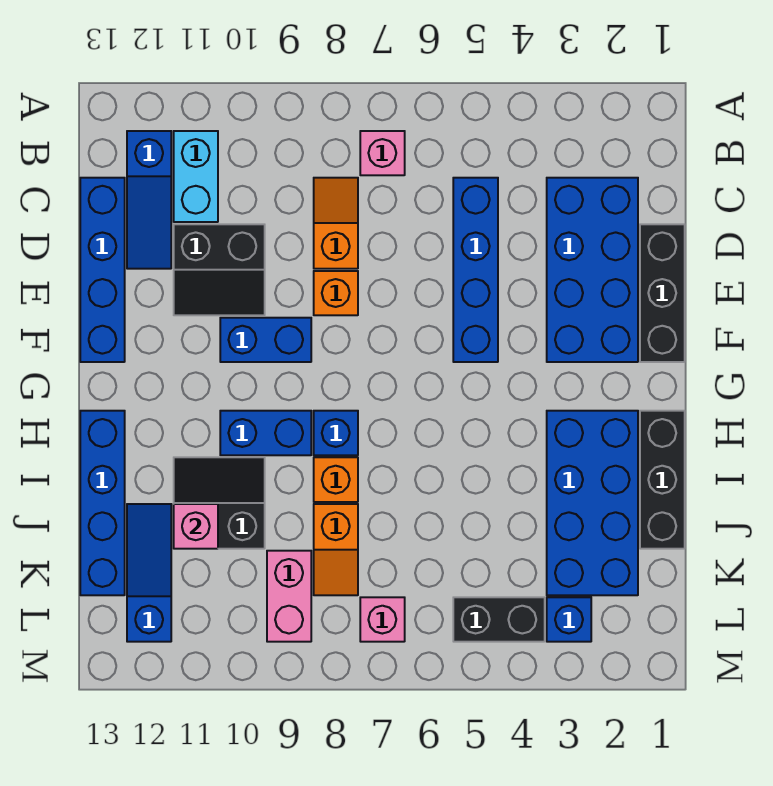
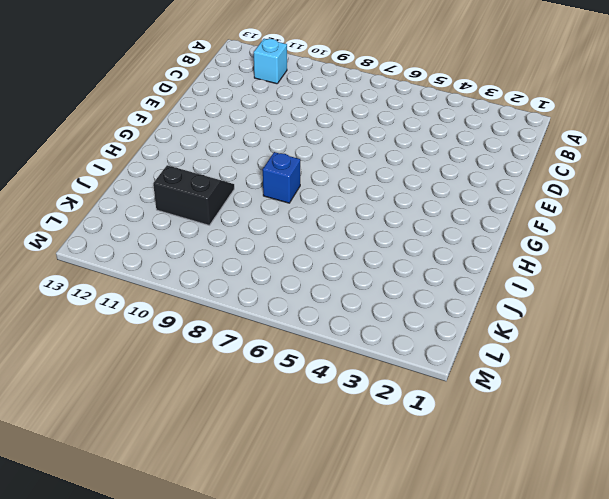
cyan brick B11 level 1 -> cyan brick B11:C11 level 1
none -> pink brick B7 level 1
none -> blue slope B12:D12 level 1 top B
none -> blue brick C2:F3 level 1

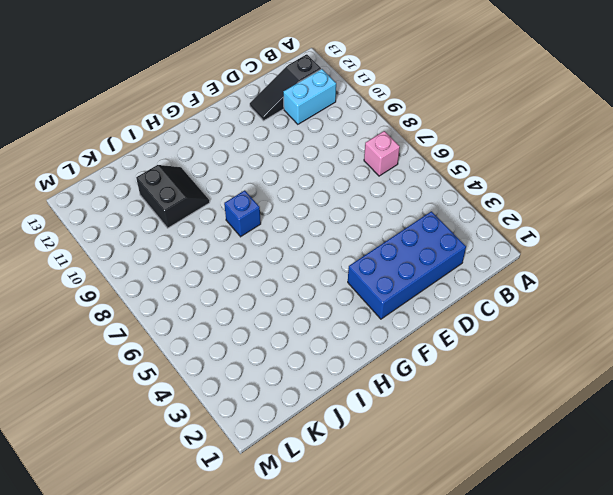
black slope B12:D12 level 1 top B -> blue slope B12:D12 level 1 top B
none -> blue brick C5:F5 level 1
none -> orange slope C8:D8 level 1 top D
none -> blue brick C13:F13 level 1

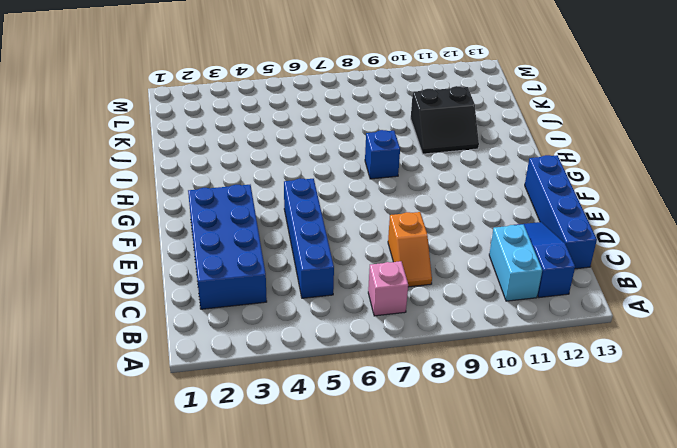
none -> black brick D1:F1 level 1
none -> black slope D10:E11 level 1 top D
none -> orange brick E8 level 1

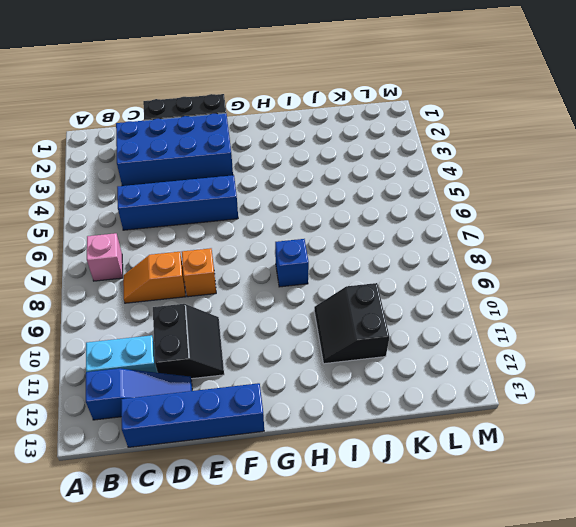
none -> blue brick F9:F10 level 1
none -> black brick H1:J1 level 1
none -> blue brick H2:K3 level 1

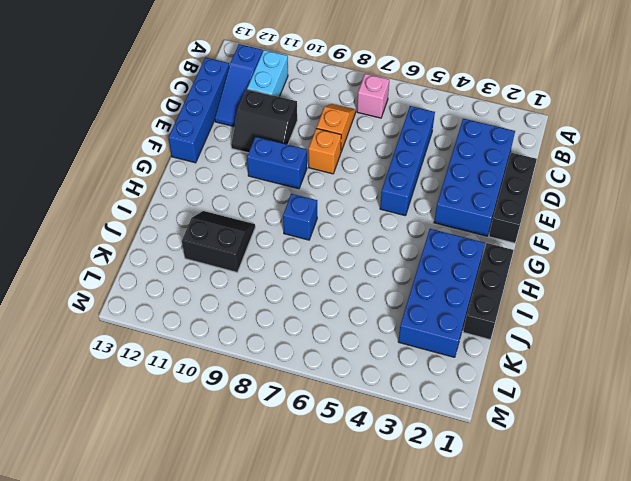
none -> blue brick H9:H10 level 1
none -> blue brick H13:K13 level 1
none -> orange brick I8 level 1

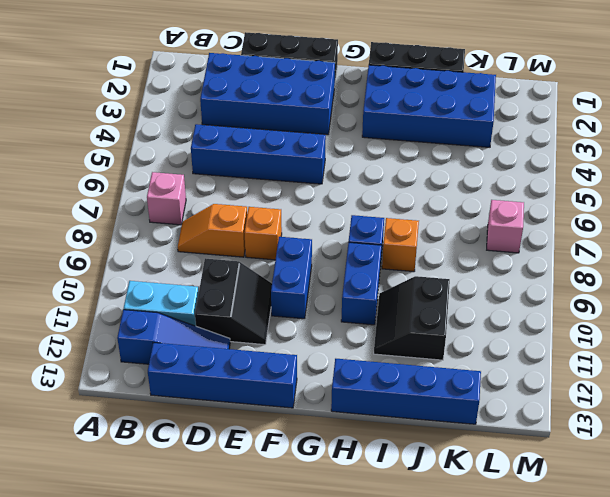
none -> orange slope J8:K8 level 1 top J
none -> blue slope J12:L12 level 1 top L
none -> pink brick K9:L9 level 1

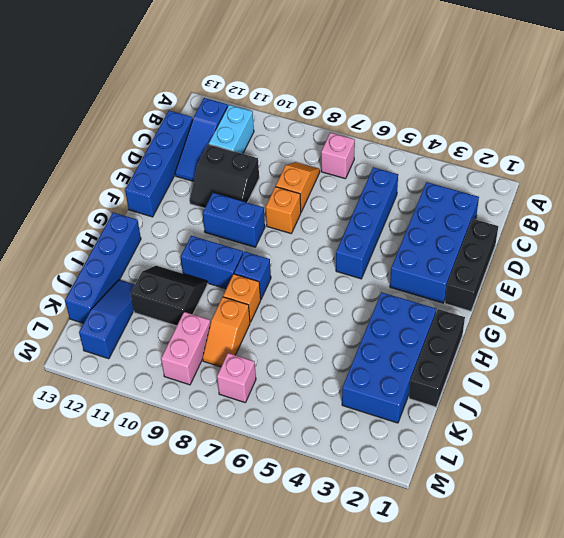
none -> blue brick L3 level 1
none -> black brick L4:L5 level 1
none -> pink brick J11 level 2

